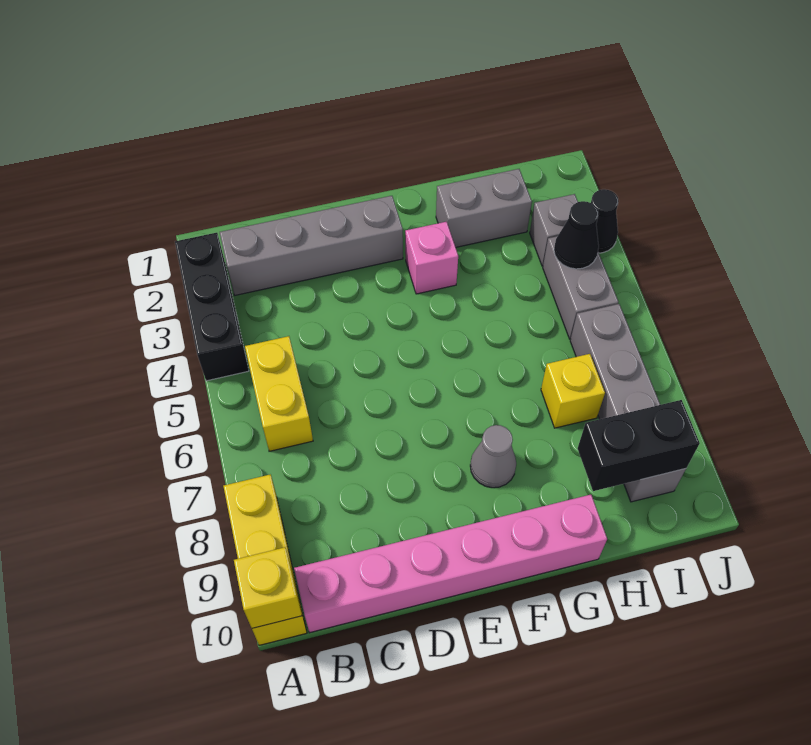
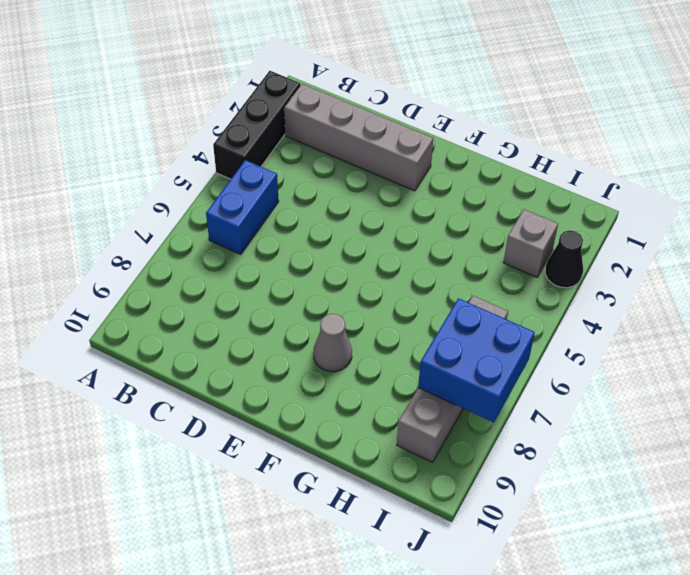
blue brick B5:B6 level 1 -> yellow brick B5:B6 level 1
blue brick I7:J8 level 2 -> none
none -> yellow brick A8:A10 level 1
none -> pink brick B10:G10 level 1
none -> pink brick F3 level 1

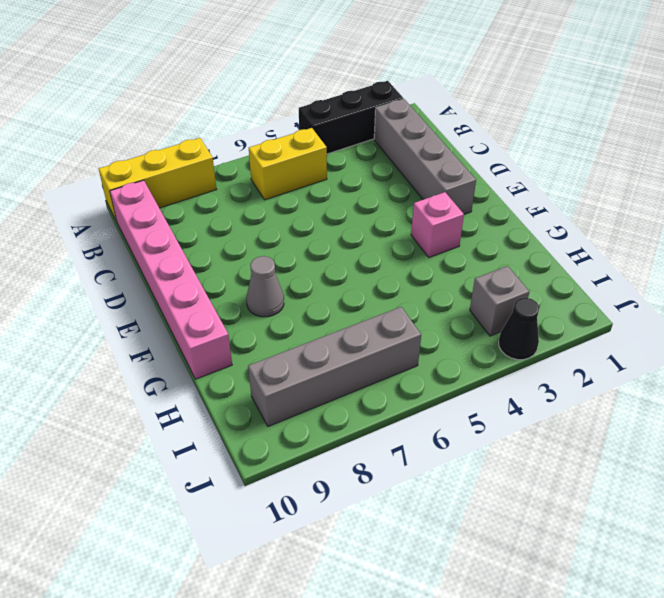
none -> grey brick G2:H2 level 1
none -> yellow brick H7 level 1
none -> grey brick I4:I5 level 1

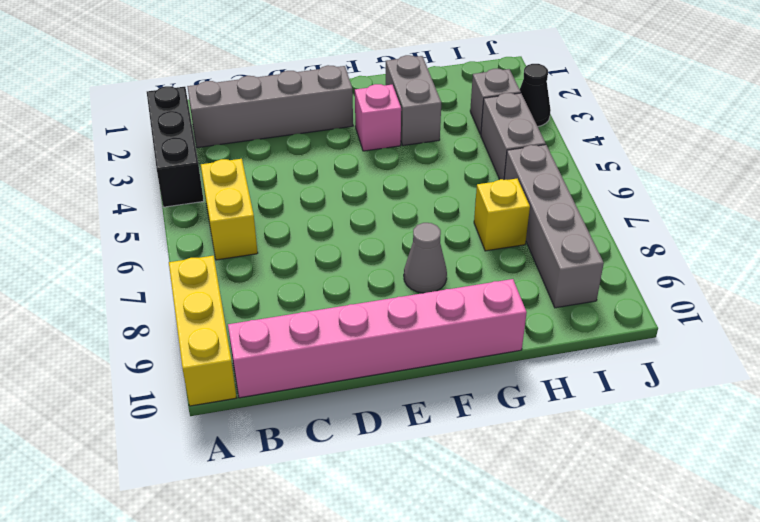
grey brick G2:G3 level 1 -> grey brick G2:H2 level 1
none -> yellow brick A10 level 2
none -> black brick H9:I9 level 2
none -> black cone I4 level 2

